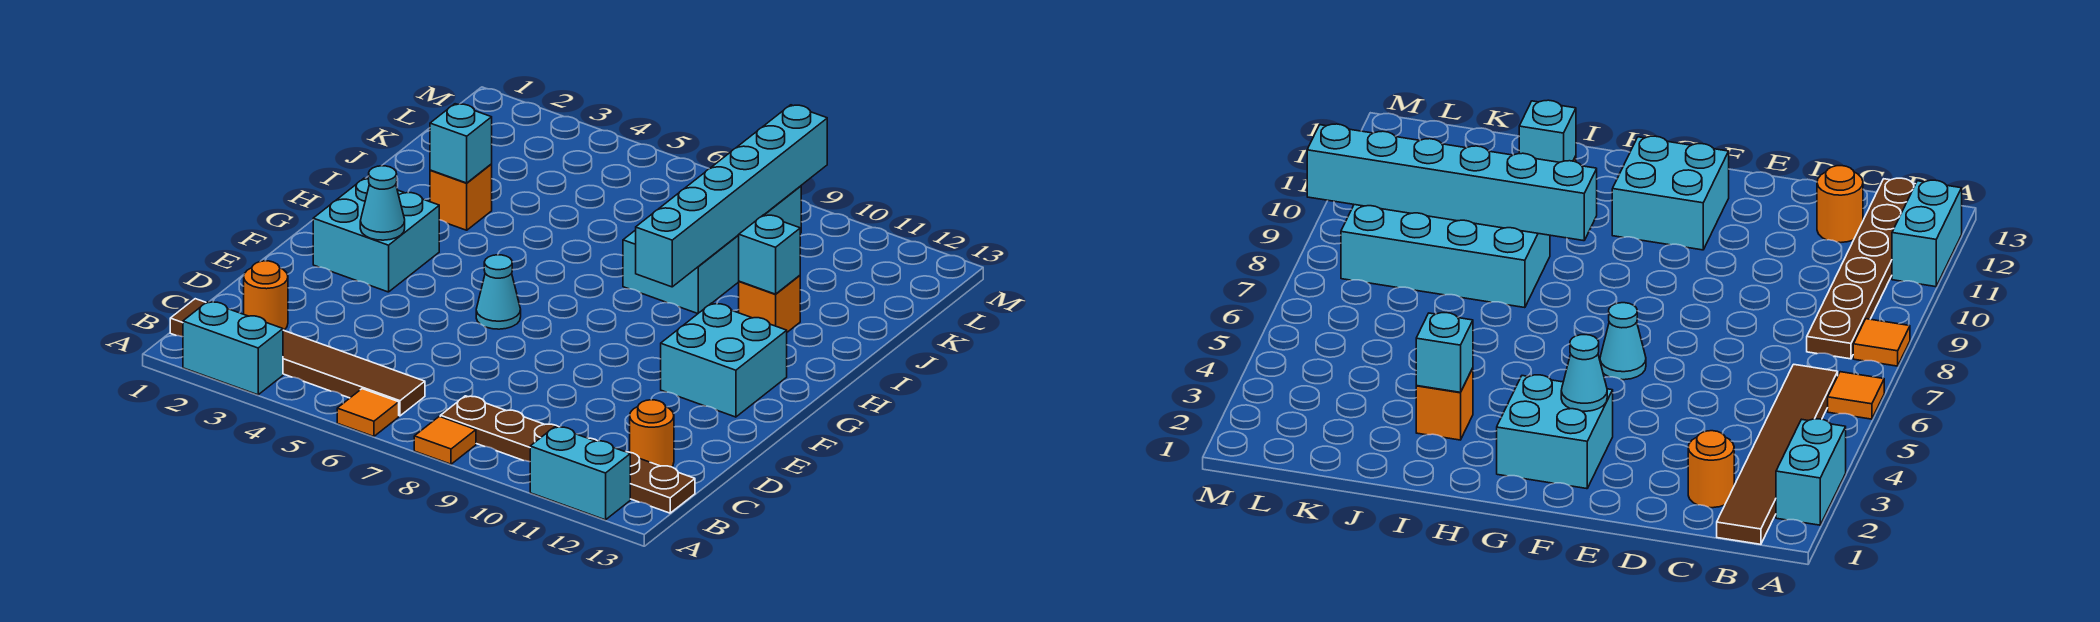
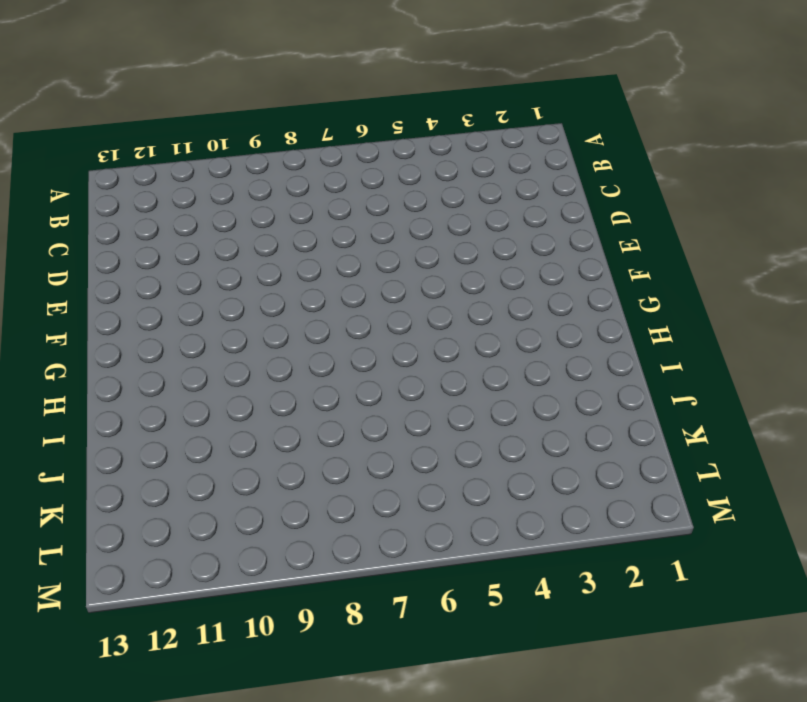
none -> cyan brick A2:A3 level 1
none -> orange tile A6 level 1
none -> orange tile A8 level 1

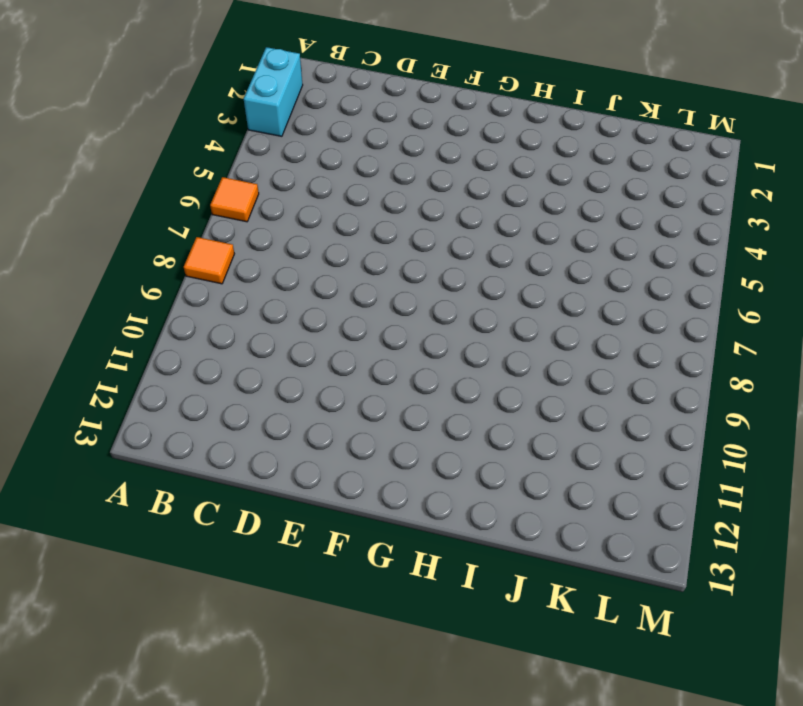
none -> cyan brick A11:A12 level 1
none -> brown tile B1:B6 level 1
none -> brown plate B8:B13 level 1

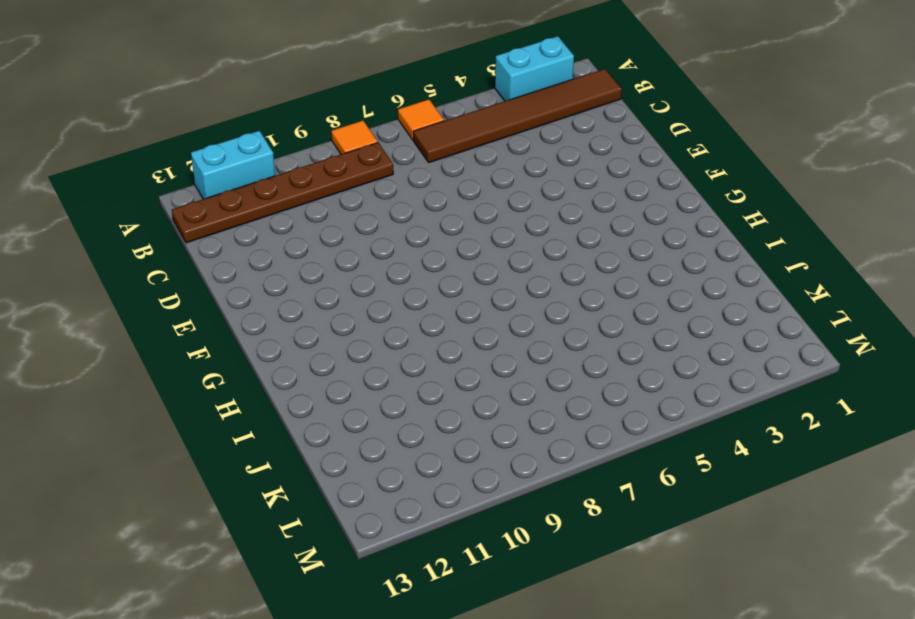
none -> orange round brick C2 level 1
none -> orange round brick C12 level 1
none -> cyan brick F2:G3 level 1

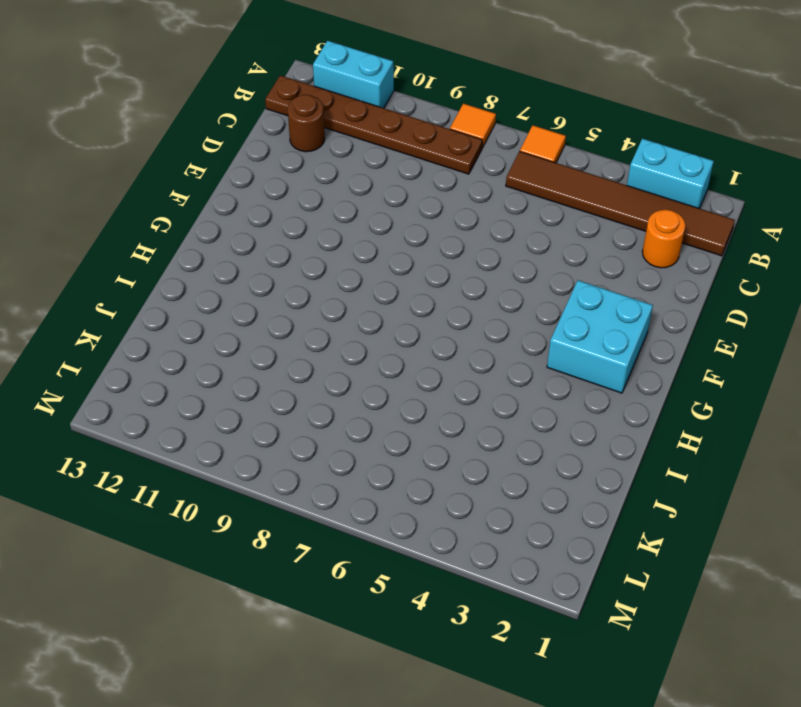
brown round brick C12 level 1 -> orange round brick C12 level 1
none -> cyan cone F6 level 1
none -> cyan brick F11:G12 level 1
none -> orange brick I3 level 1

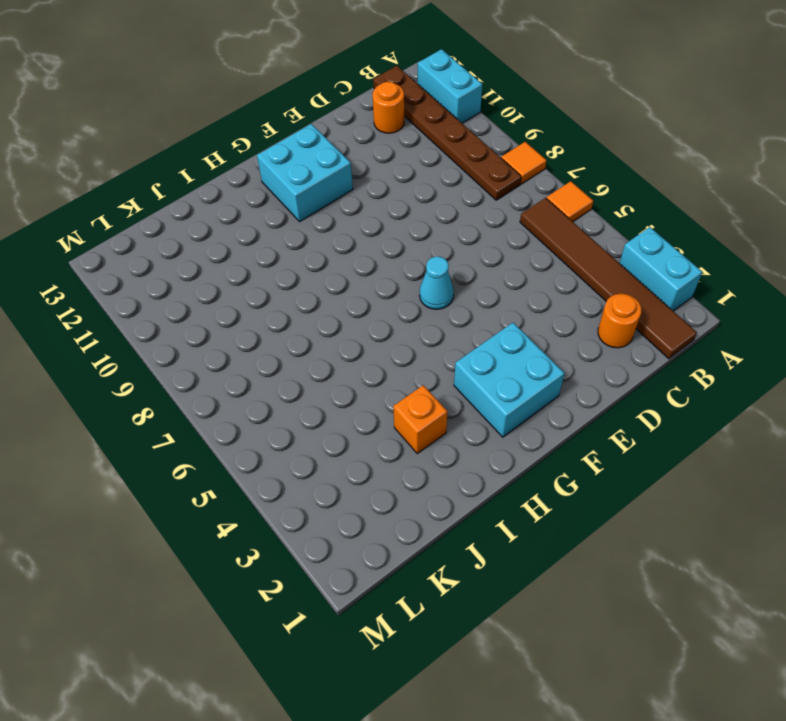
none -> cyan brick I8:L9 level 1
none -> orange brick I11 level 1
none -> cyan cone F3 level 2

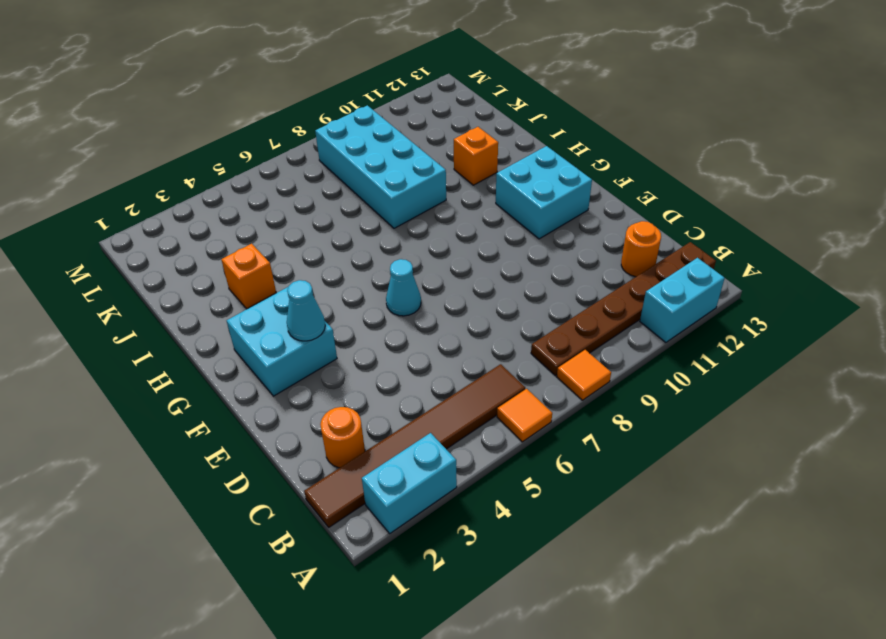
none -> cyan brick H9:M9 level 2
none -> cyan brick I3 level 2
none -> cyan brick I11 level 2

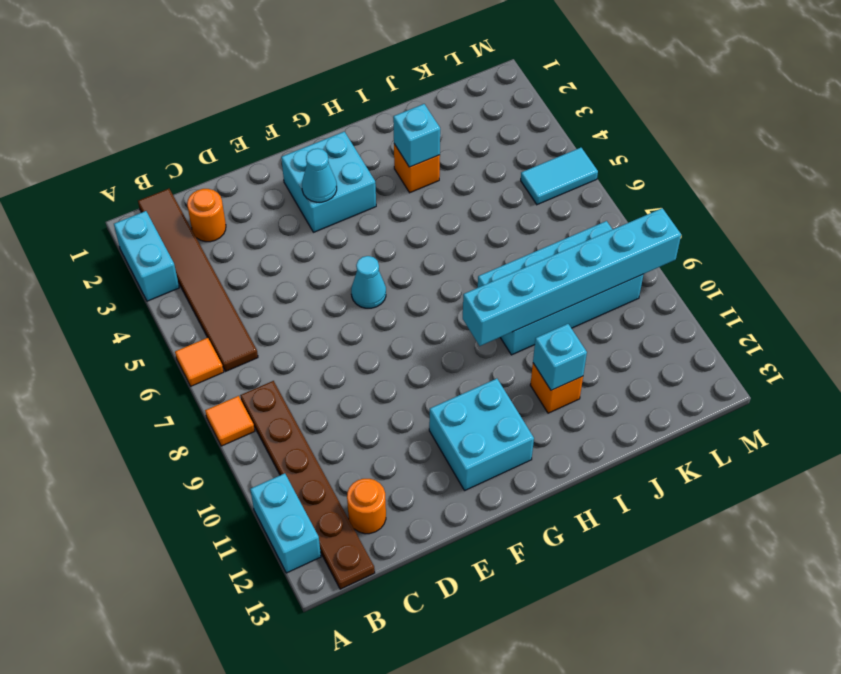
cyan tile L5:M5 level 1 -> none

